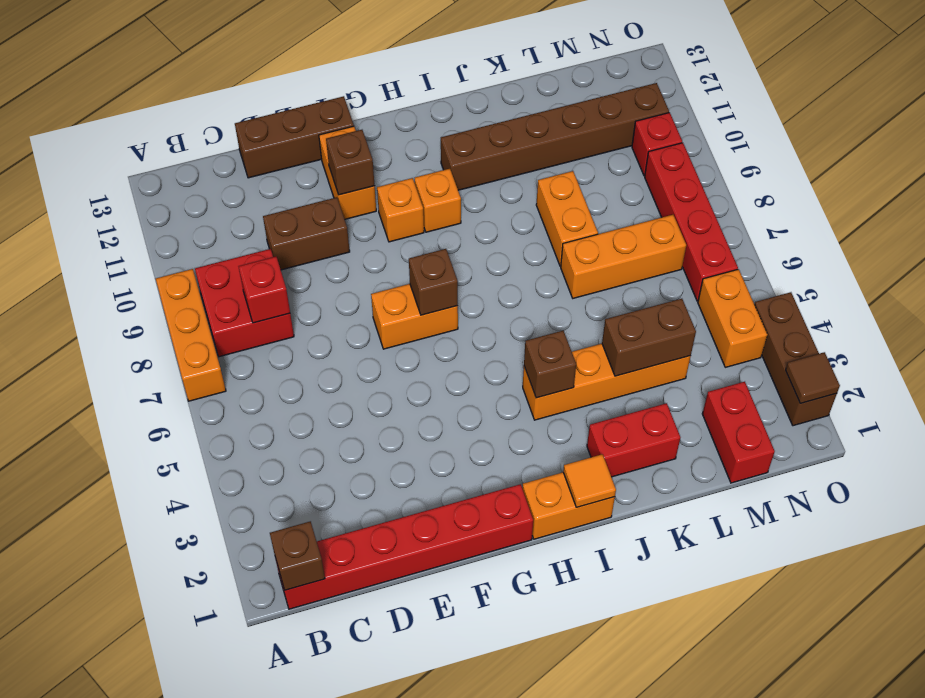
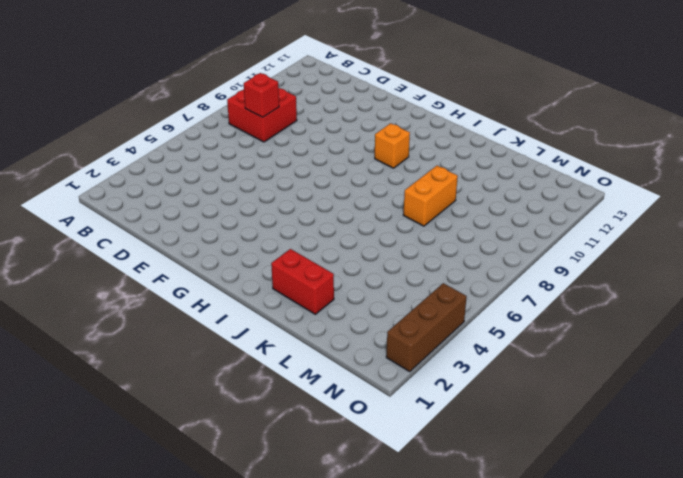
none -> orange brick A7:A9 level 1
none -> red brick B1:G1 level 1
none -> brown brick D10:E10 level 1

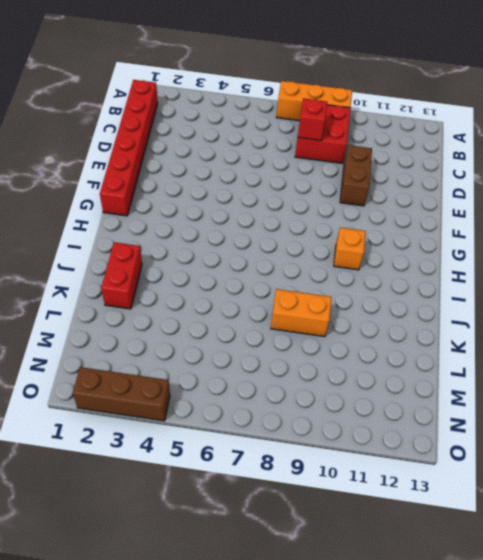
none -> brown brick D13:F13 level 1
none -> orange brick F7:G7 level 1
none -> orange brick F11:F12 level 1

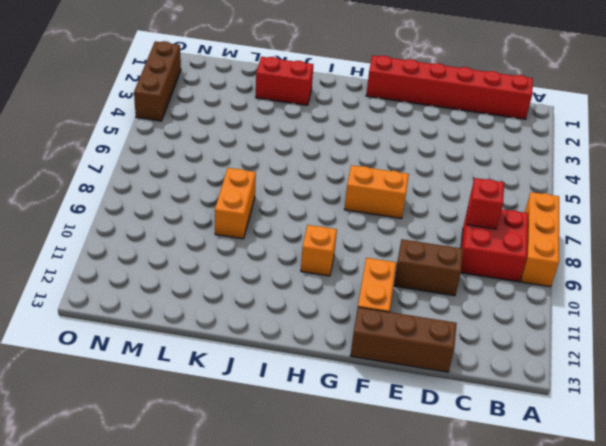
none -> orange brick G10 level 1
none -> orange brick H1:I1 level 1
none -> orange brick I4:L4 level 1

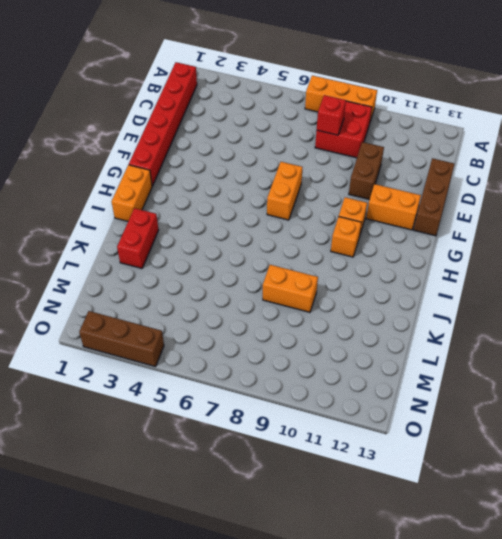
none -> orange brick I4:L4 level 1
none -> brown brick I11:N11 level 1
none -> orange brick K7:M7 level 1

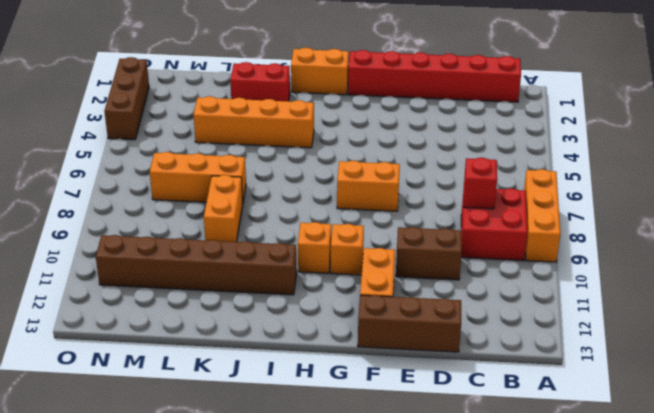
none -> red brick M1:M2 level 1
none -> orange brick N4:N5 level 1
none -> red brick N6:N9 level 1

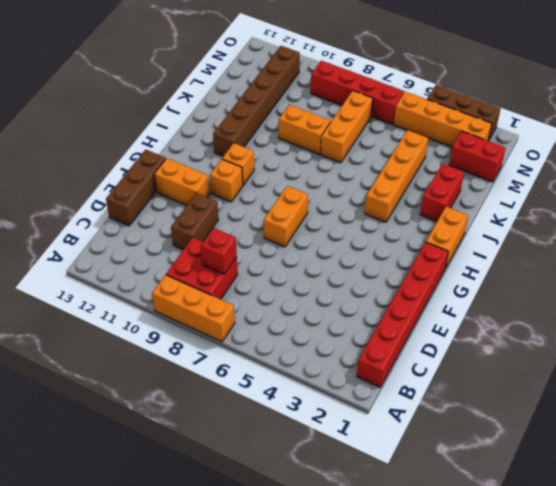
orange brick N2:N5 level 1 -> orange brick N4:N5 level 1
none -> red brick N10 level 1
none -> brown brick B1 level 2
none -> brown brick F11 level 2

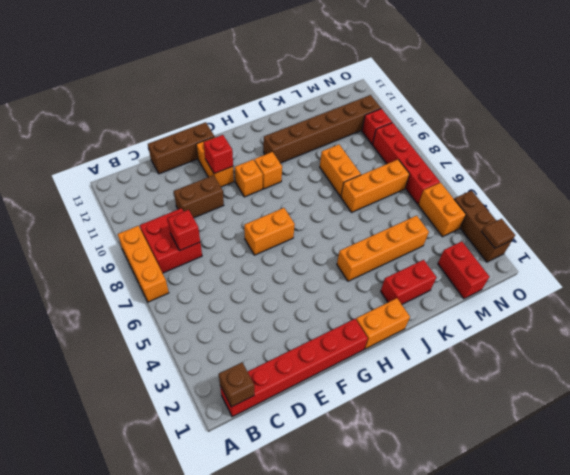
red brick F11 level 2 -> brown brick F11 level 2
none -> brown brick G7 level 2
none -> orange tile I1 level 2
none -> brown brick I4 level 2

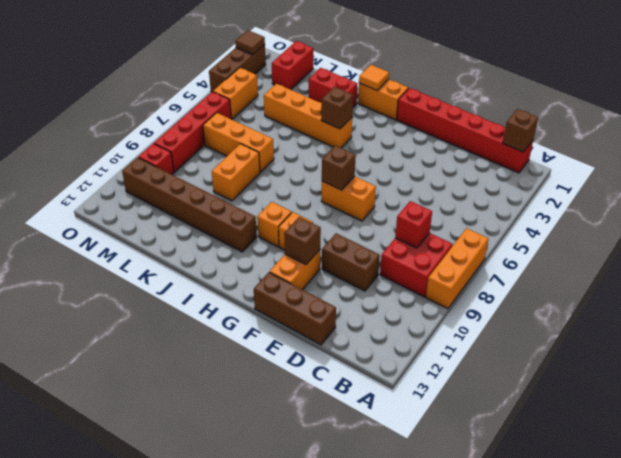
none -> brown brick K4:L4 level 2

